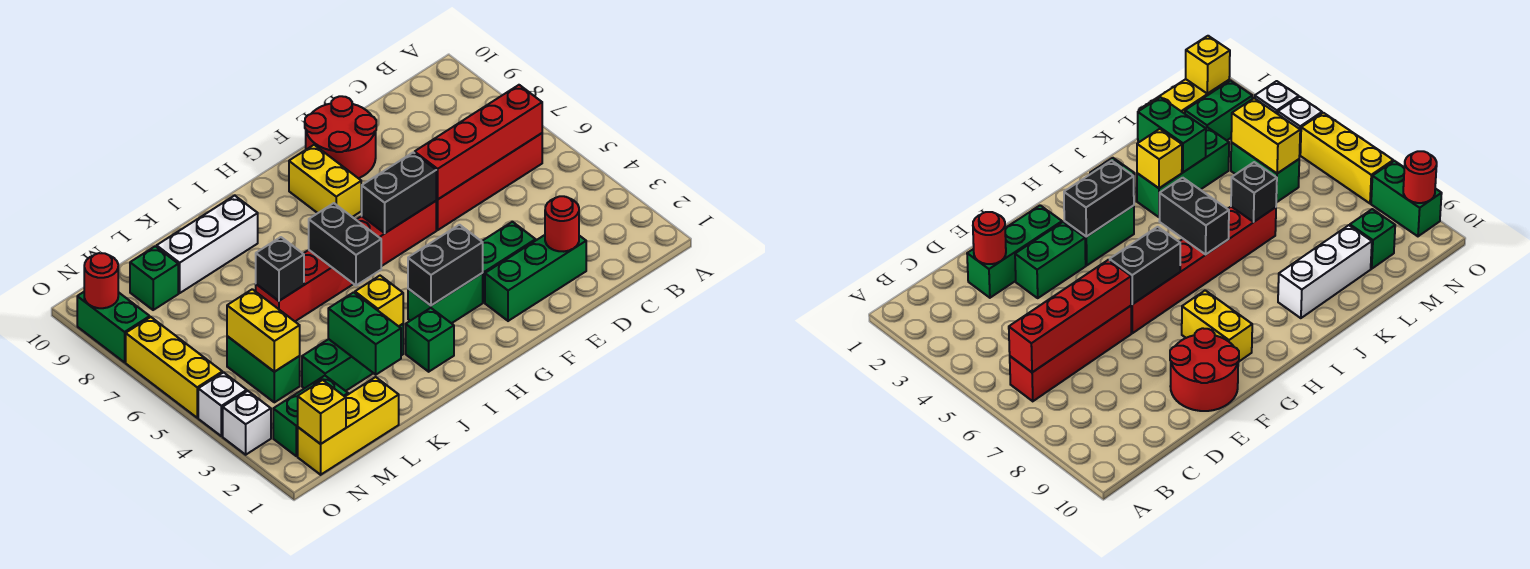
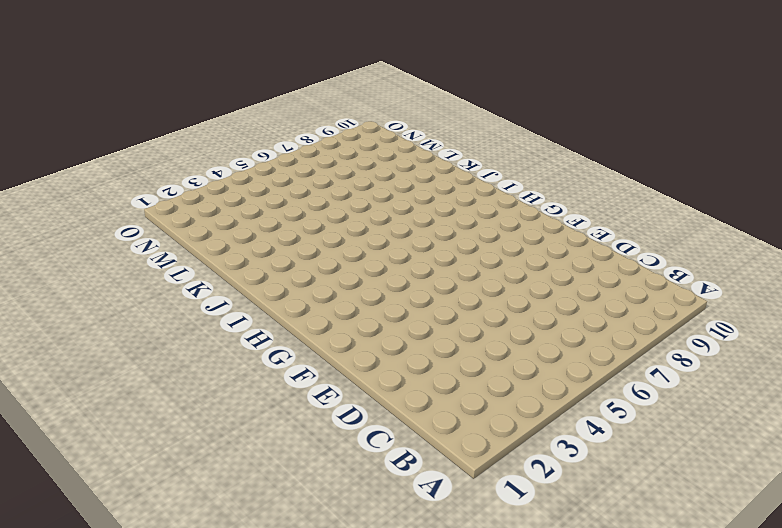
none -> red brick B6:E6 level 1
none -> green brick D2:F2 level 1
none -> green brick E3:F3 level 1

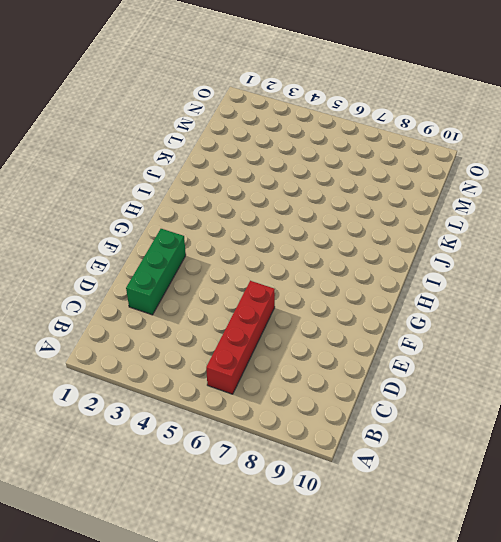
none -> green brick E3:F3 level 1
none -> red round brick E9:F10 level 1
none -> red brick F6:K6 level 1

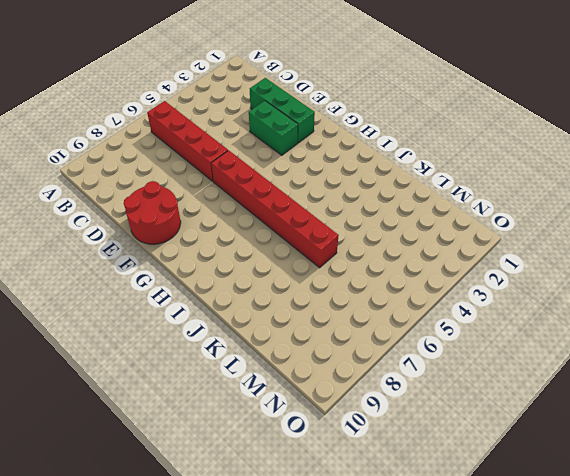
none -> green brick G3:H3 level 1
none -> yellow brick G8:G9 level 1
none -> green brick I2 level 1

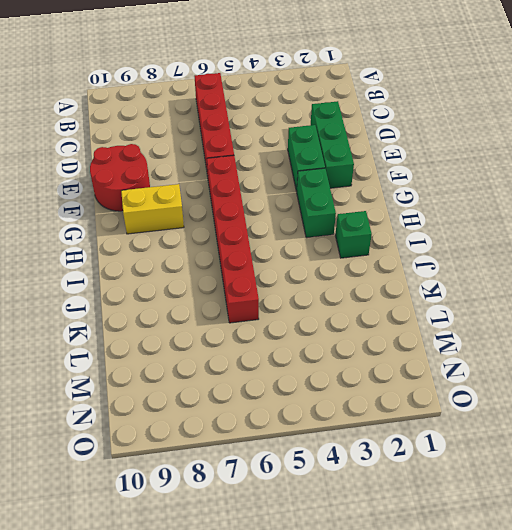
none -> green brick J3:L3 level 1
none -> white brick J9:L9 level 1
none -> yellow brick L1:N1 level 1

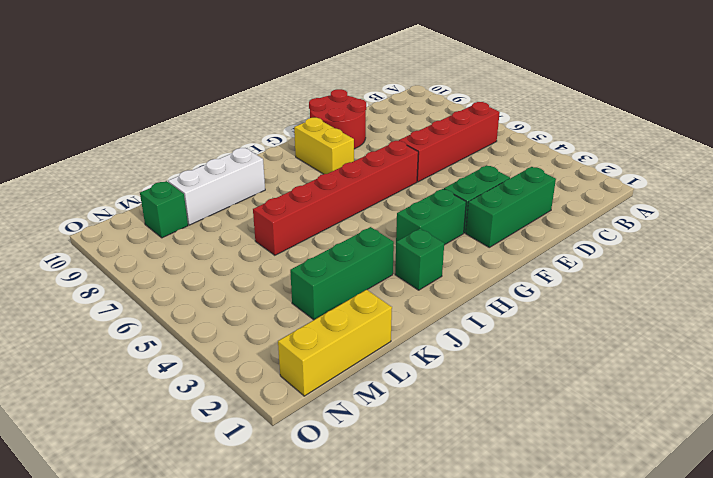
none -> green brick M2:N2 level 1
none -> green brick M4:M5 level 1
none -> white brick O3 level 1

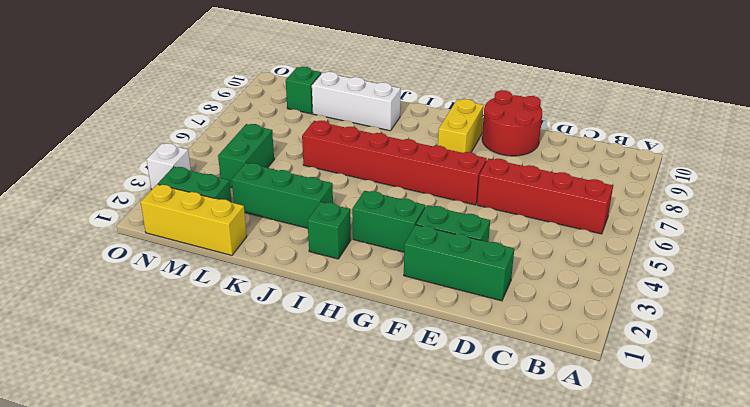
none -> white brick O4 level 1
none -> yellow brick O5:O7 level 1
none -> green brick O8:O9 level 1

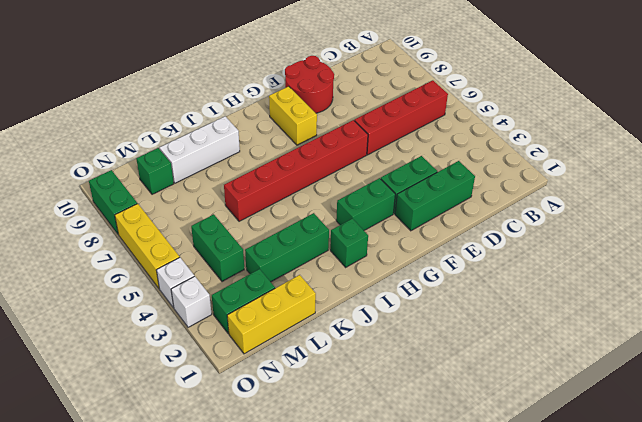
none -> red brick B6:E6 level 2
none -> red round brick D2 level 2
none -> black brick F6:G6 level 2

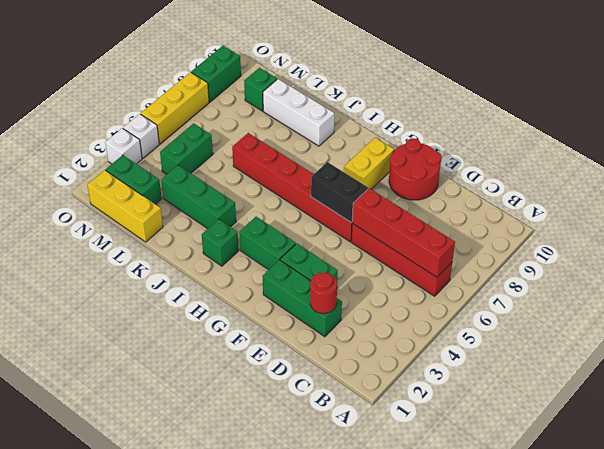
none -> black brick G3:H3 level 2
none -> black brick I5:I6 level 2
none -> yellow brick J3 level 2

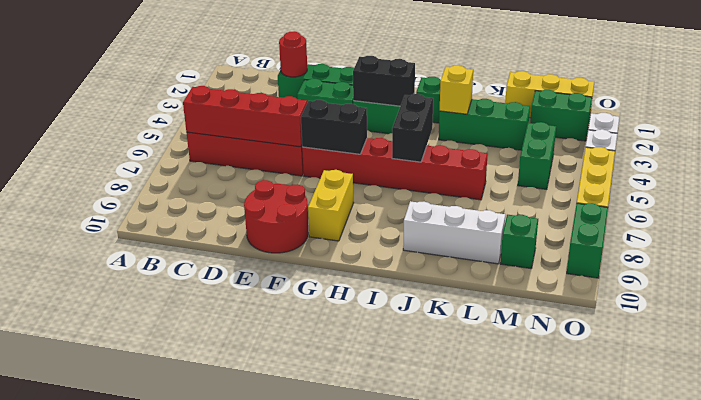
none -> green brick K2:K3 level 2
none -> black brick K6 level 2
none -> yellow brick M4:M5 level 2

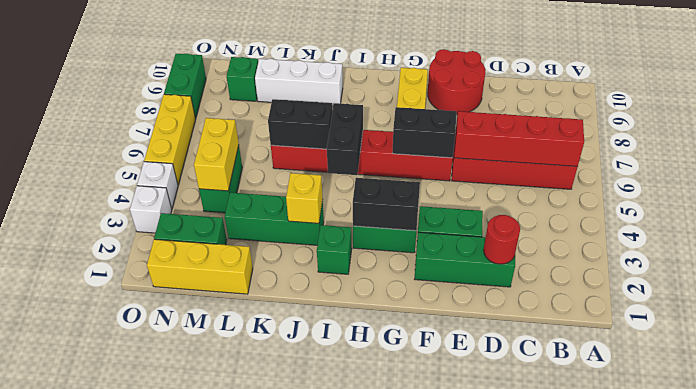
black brick J6:K6 level 2 -> black brick K6 level 2
none -> green brick K2:K3 level 2
none -> yellow brick N1 level 2
none -> red round brick O9 level 2

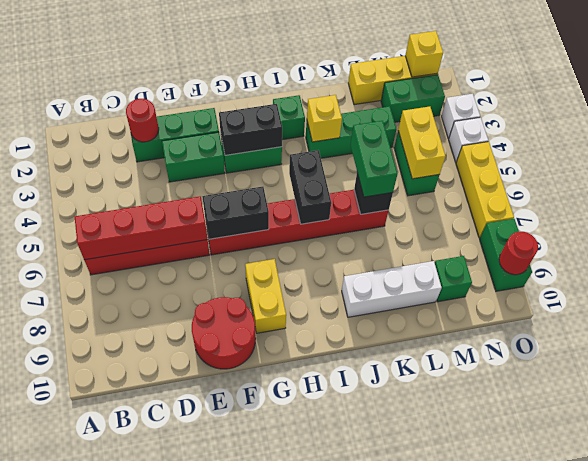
green brick K5:K6 level 3 -> green brick K2:K3 level 2

